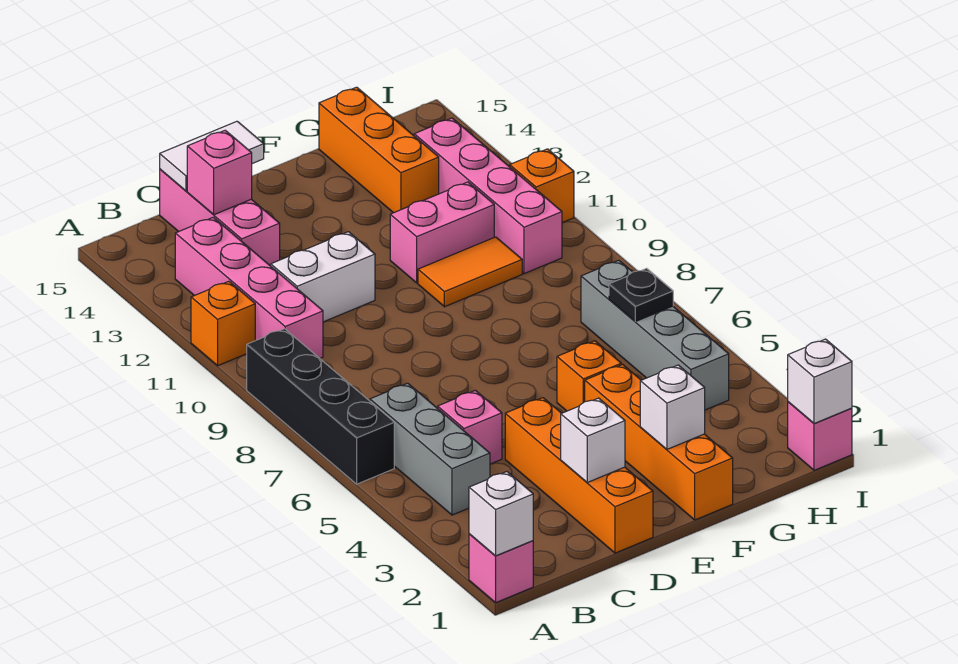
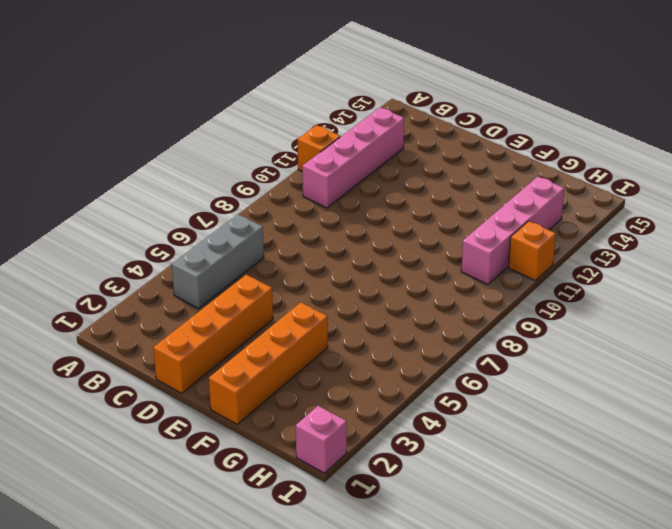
none -> pink brick A1 level 1
none -> black brick A6:A9 level 1
none -> pink brick C5 level 1

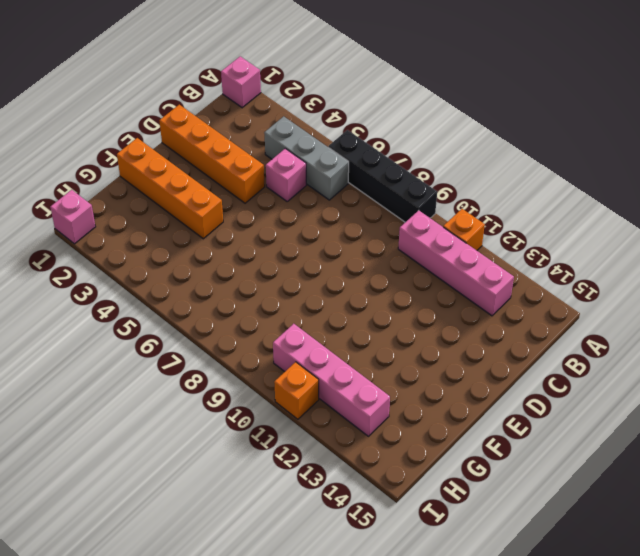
none -> white brick C11:D11 level 1
none -> pink brick C13:C15 level 1
none -> orange brick F5 level 1

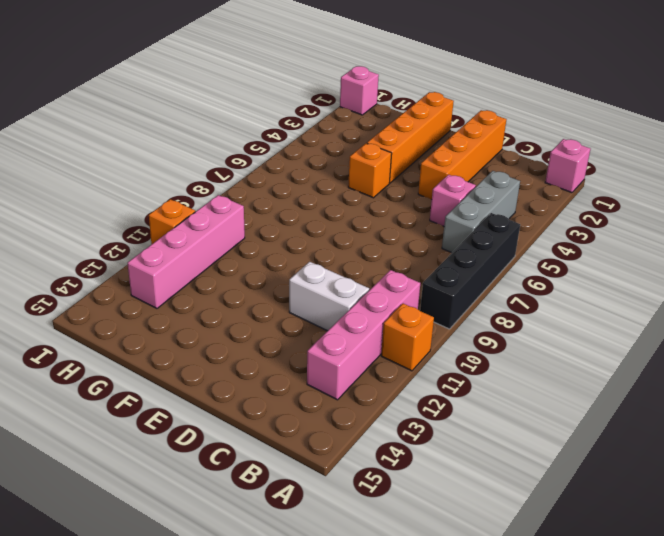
none -> pink brick C13:C15 level 1
none -> orange tile F10:G10 level 1
none -> pink brick F11:G11 level 1

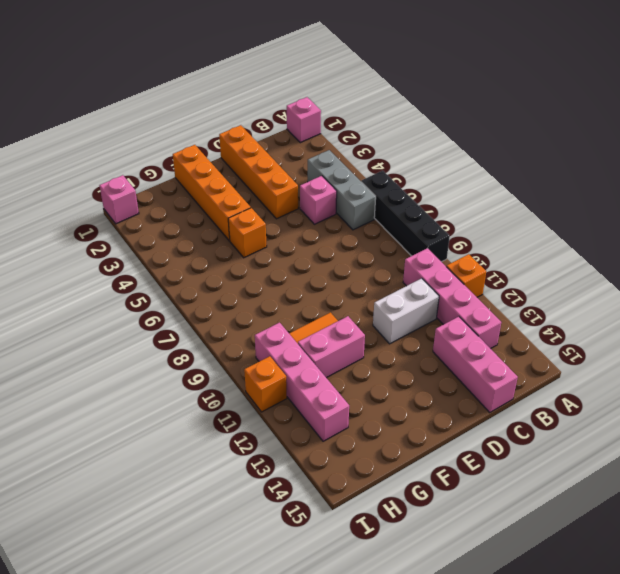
none -> orange brick G13:G15 level 1
none -> grey brick H4:H7 level 1
none -> white brick A1 level 2

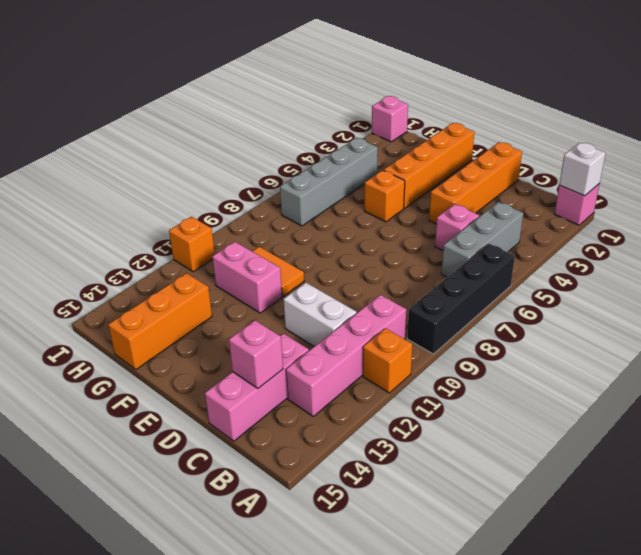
none -> pink brick H10:H13 level 1
none -> white tile C15:D15 level 2
none -> white brick D2 level 2

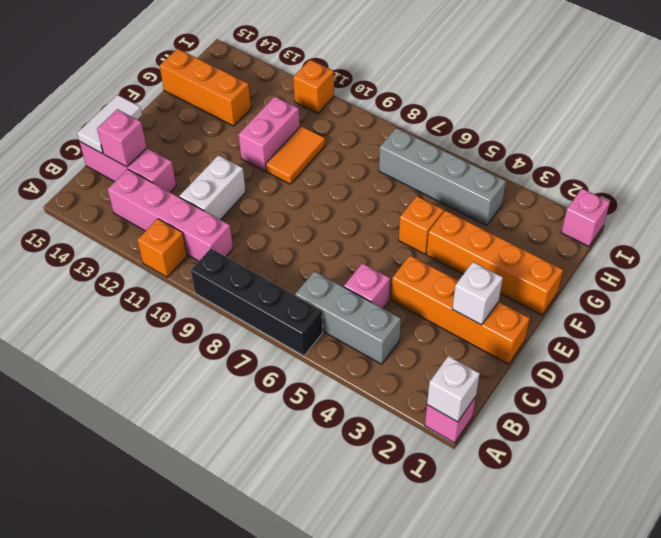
none -> pink brick H10:H13 level 1
none -> white brick F2 level 2
none -> black plate H6 level 2

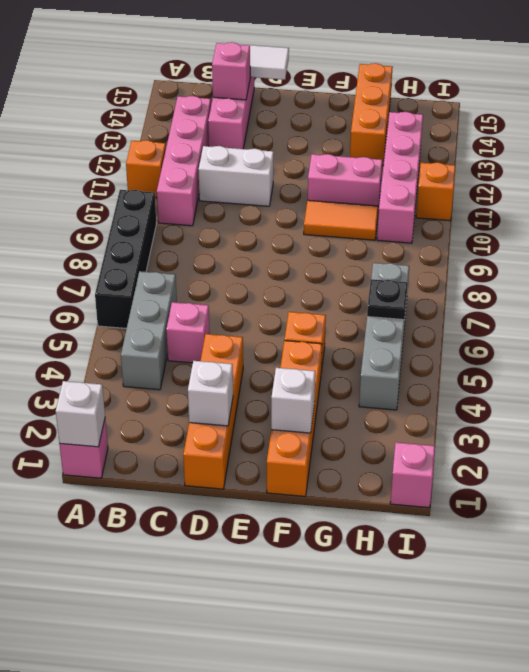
none -> white brick I1 level 2

